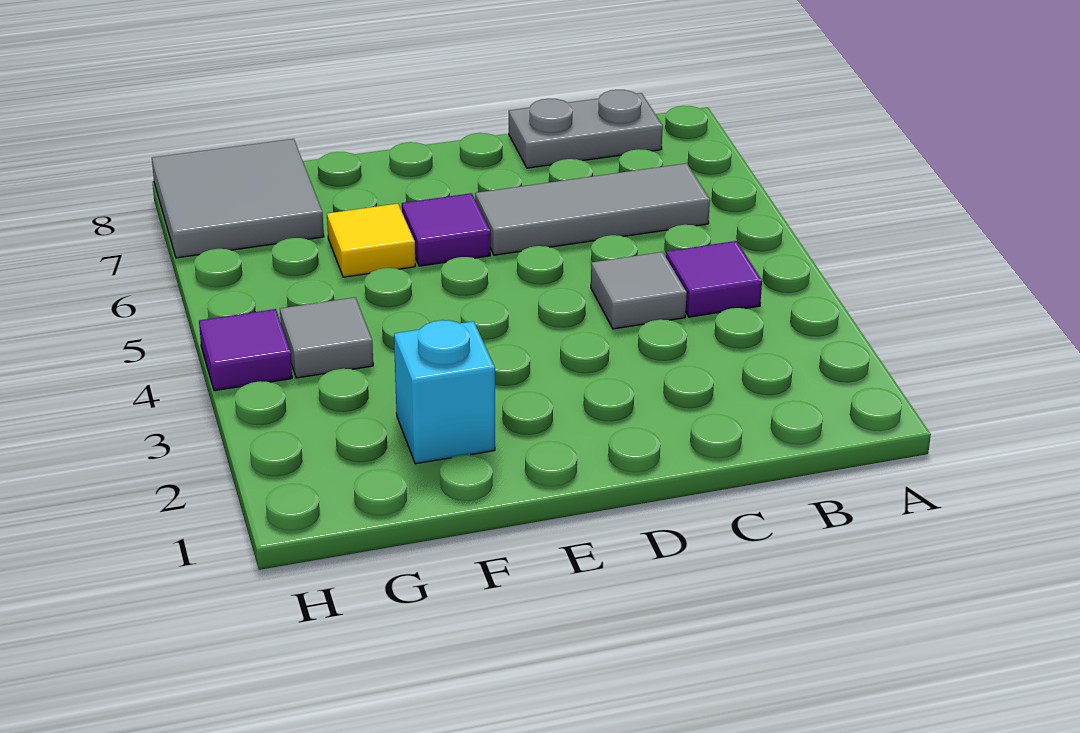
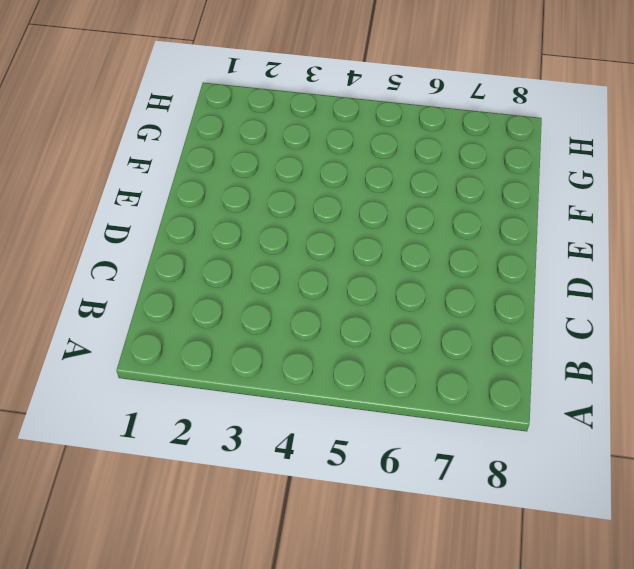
none -> purple tile B4 level 1
none -> grey tile B6:D6 level 1

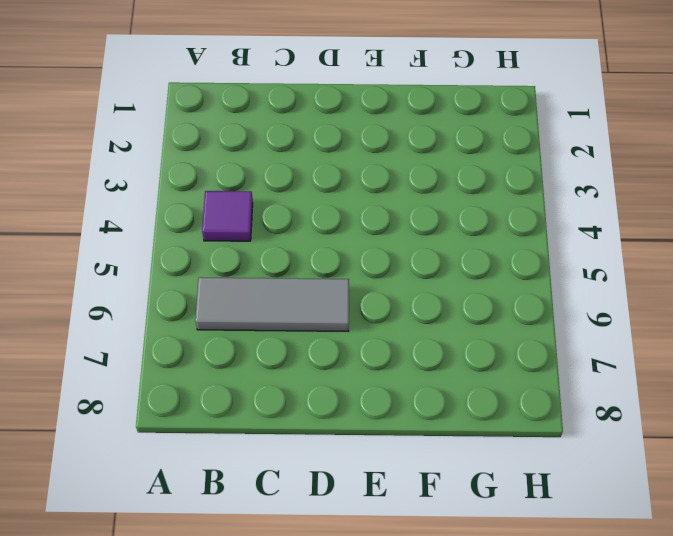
none -> grey plate B8:C8 level 1
none -> grey tile C4 level 1

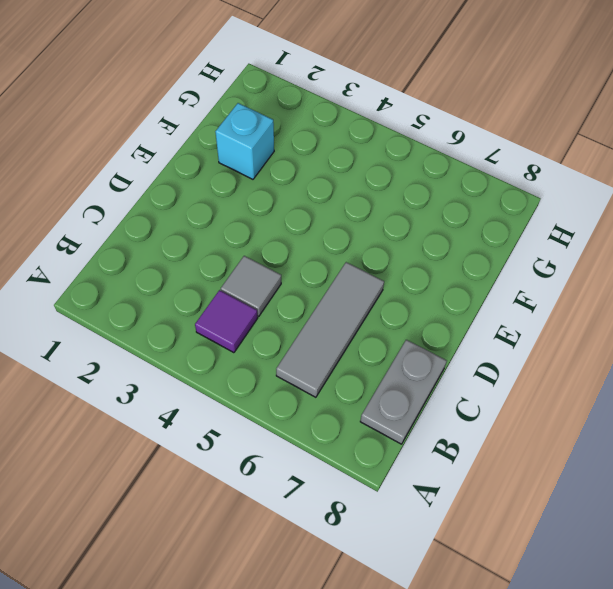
none -> purple tile E6 level 1
none -> yellow tile F6 level 1

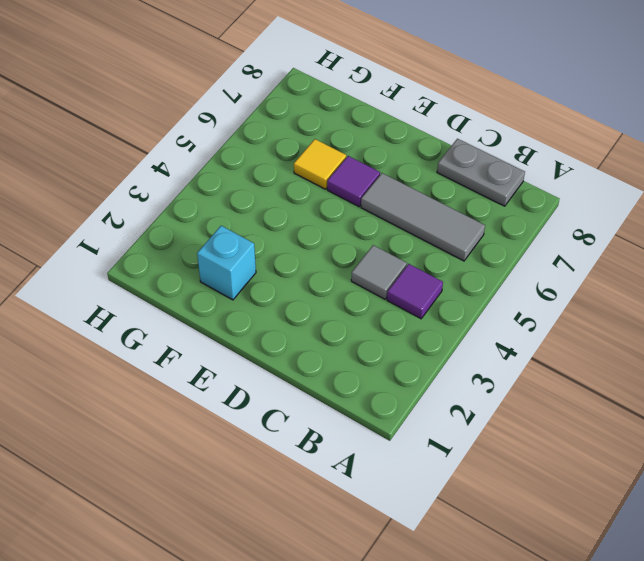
none -> grey tile G4 level 1
none -> grey tile G7:H8 level 1

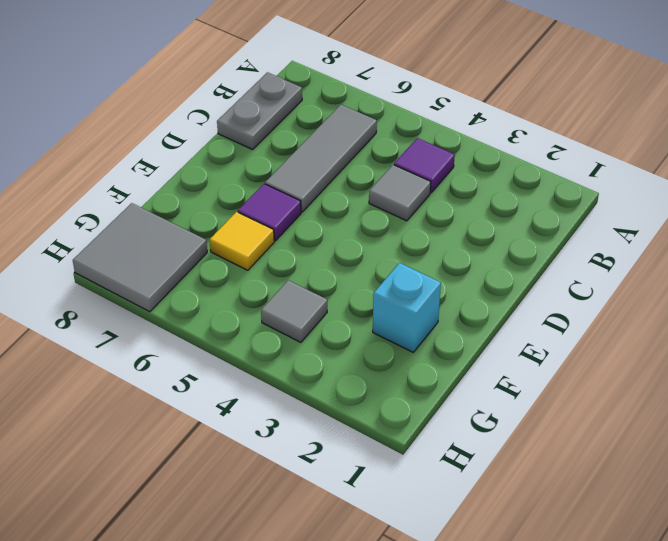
none -> purple tile H4 level 1

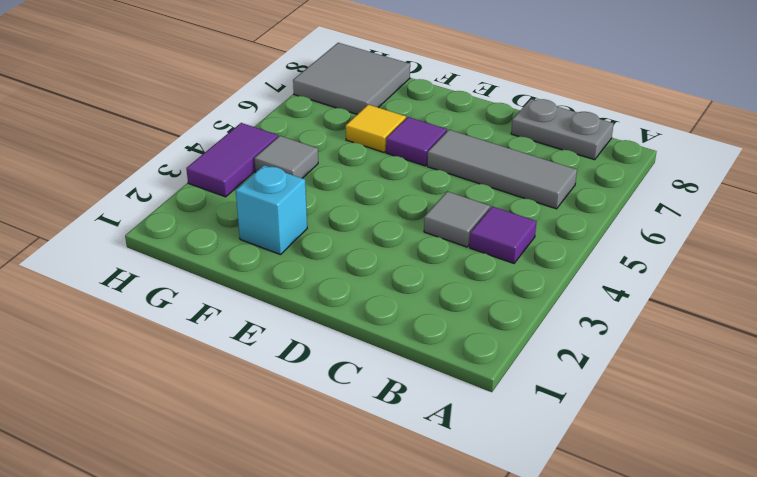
purple tile H3:H4 level 1 -> purple tile H4 level 1

